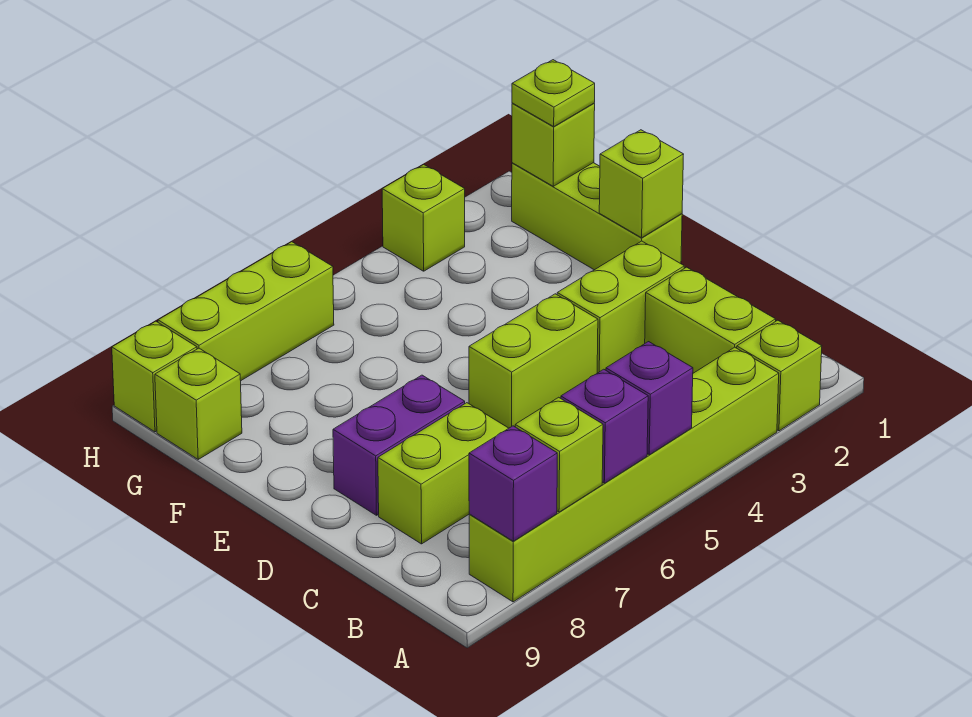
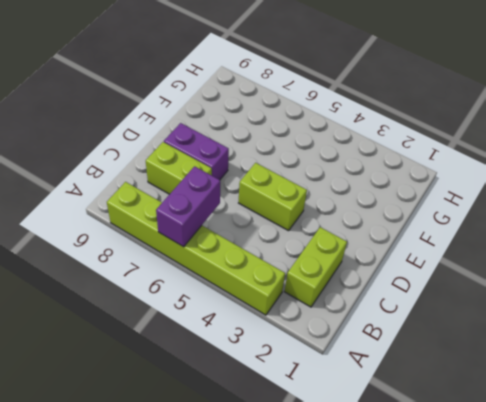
purple brick A6:B6 level 2 -> purple brick A6 level 2
none -> lime brick A2 level 1
none -> lime brick D2:D3 level 1
none -> lime brick E1:G1 level 1

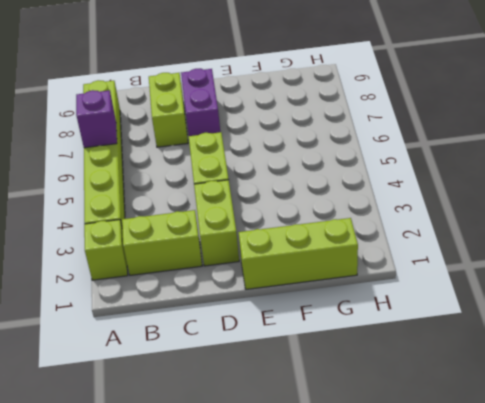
none -> lime brick G9 level 1
none -> lime brick H3 level 1
none -> lime brick H6:H8 level 1

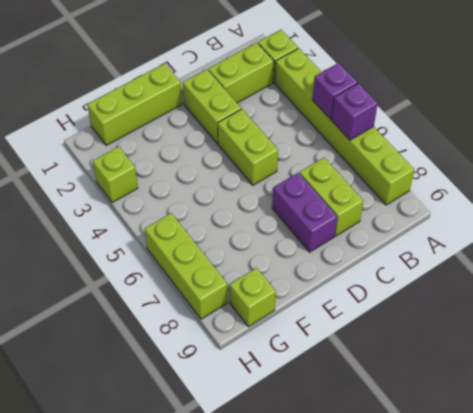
none -> lime brick H9 level 1
none -> lime brick A7 level 2
none -> purple brick A8 level 2

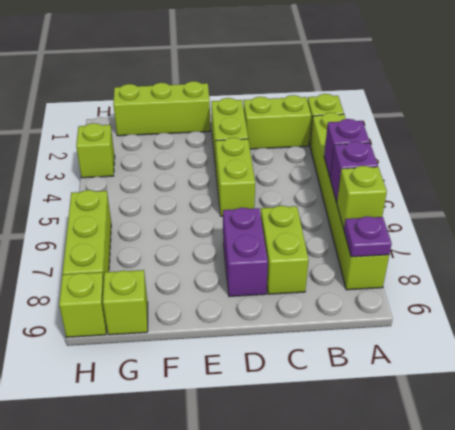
purple plate A8 level 2 -> purple brick A8 level 2
none -> lime brick E1 level 2
none -> lime brick G1 level 2
none -> lime plate G1 level 3

